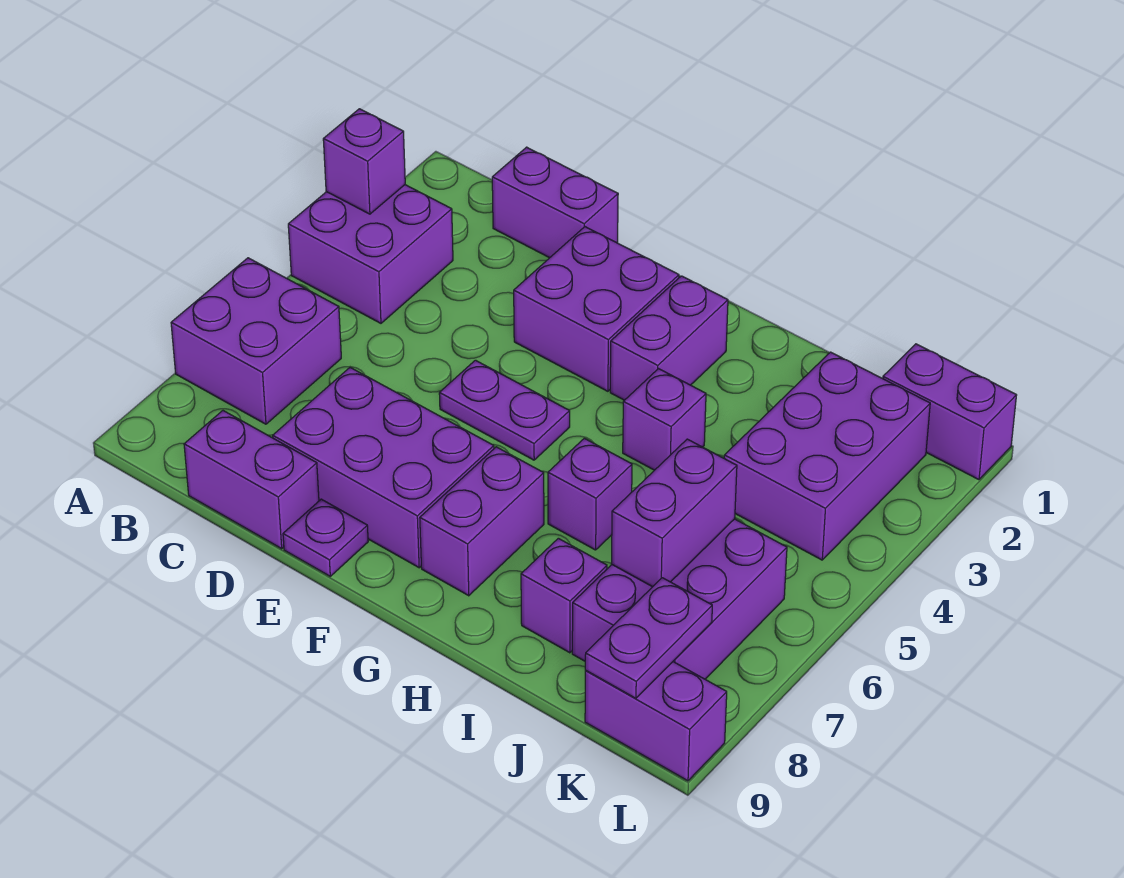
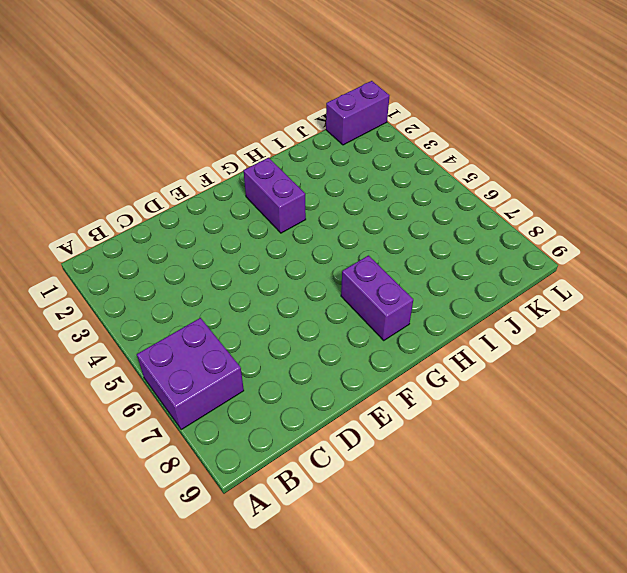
none -> purple brick A3:B4 level 1
none -> purple brick C1:D1 level 1
none -> purple brick C9:D9 level 1

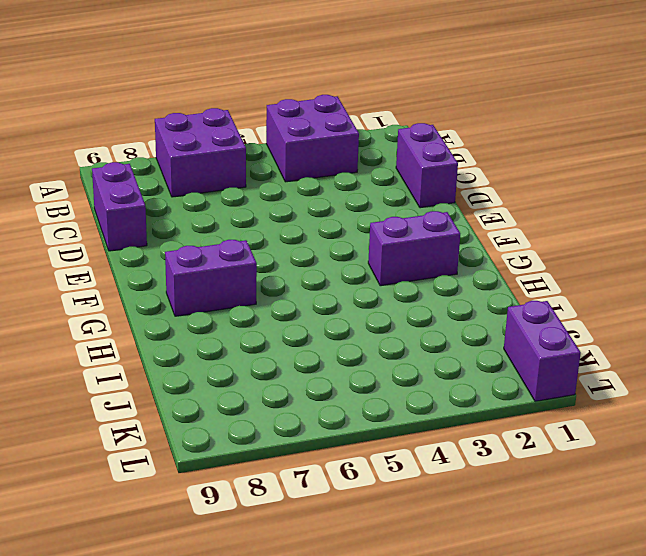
none -> purple brick D7:F8 level 1
none -> purple brick E2:F3 level 1
none -> purple plate E5:F5 level 1

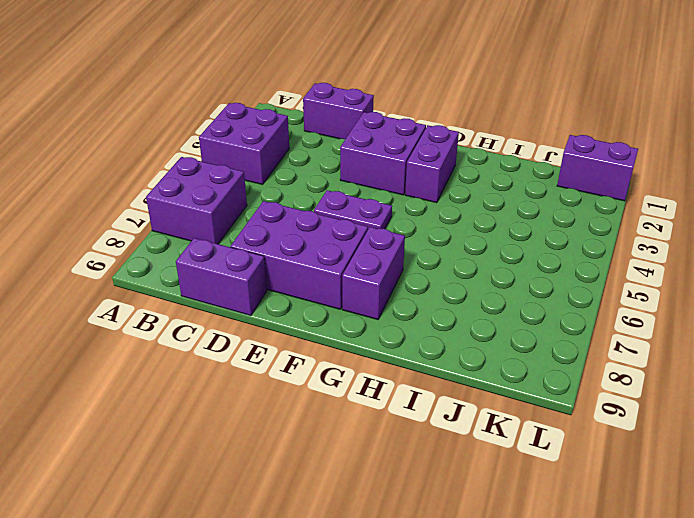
none -> purple plate E9 level 1
none -> purple brick H4 level 1
none -> purple brick H6 level 1

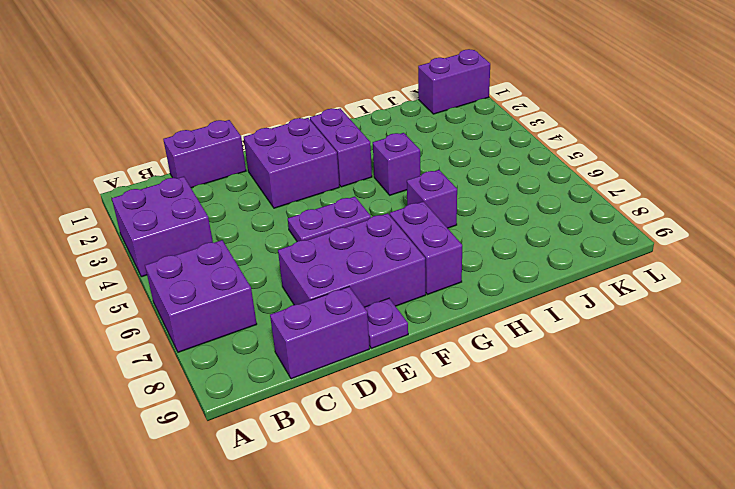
none -> purple brick I8 level 1
none -> purple brick J2:K4 level 1
none -> purple brick J6:K8 level 1

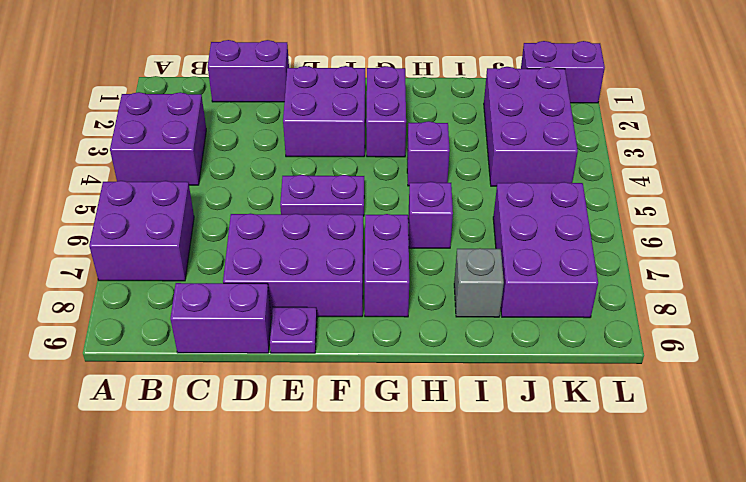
grey brick I8 level 1 -> purple brick I8 level 1
none -> purple brick K9:L9 level 1
none -> purple brick A3 level 2
none -> purple brick J6:J7 level 2

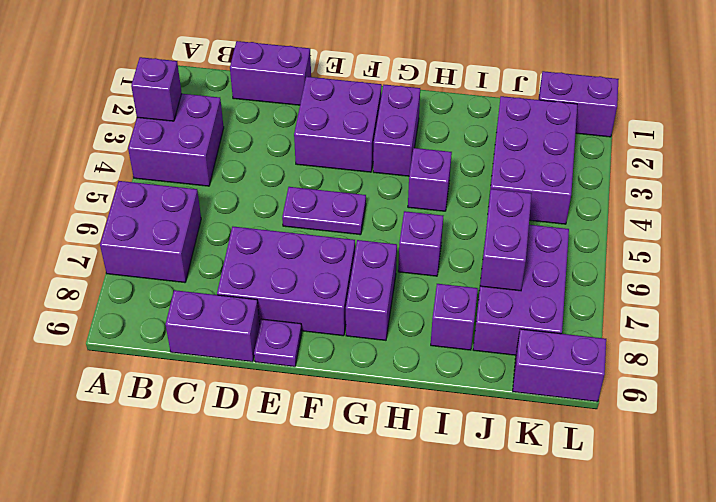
none -> purple plate K8:K9 level 2

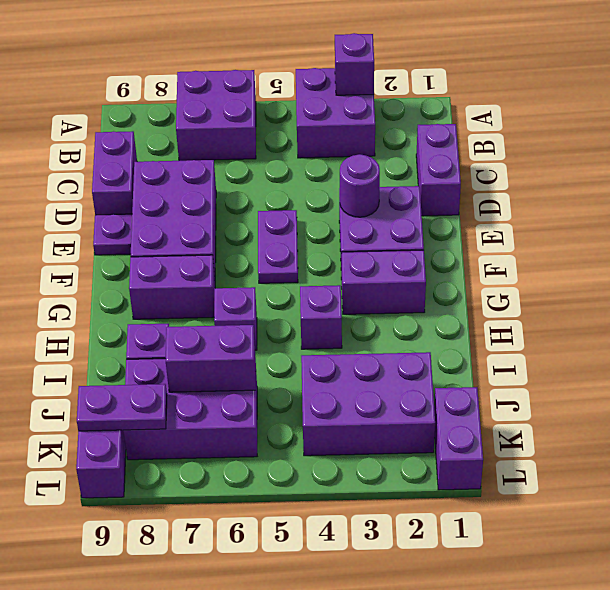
purple round brick E3 level 2 -> none

